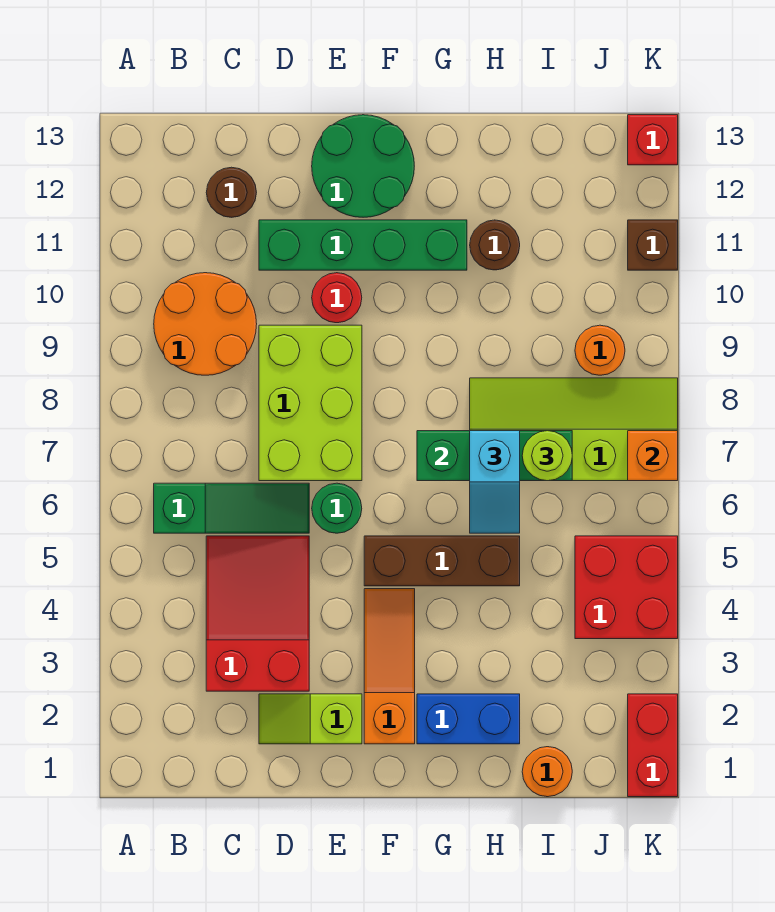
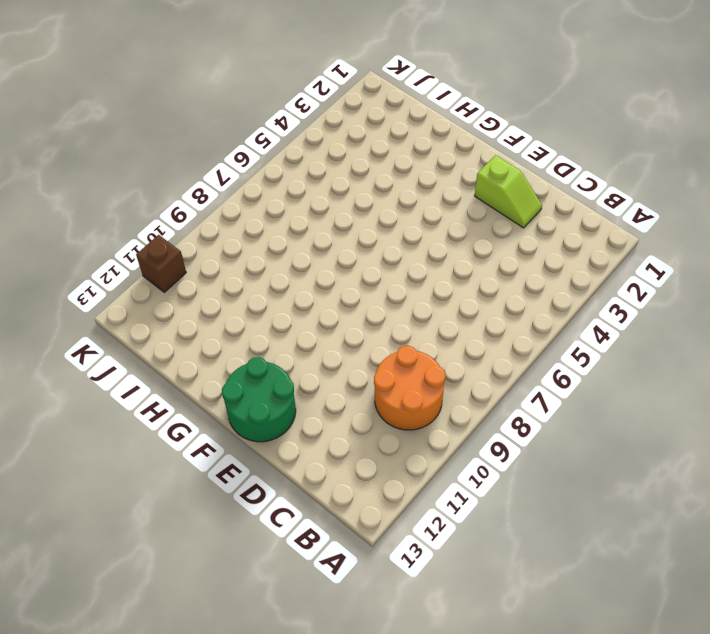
none -> green slope B6:D6 level 1 top B
none -> red slope C3:D5 level 1 top 3
none -> brown round brick C12 level 1

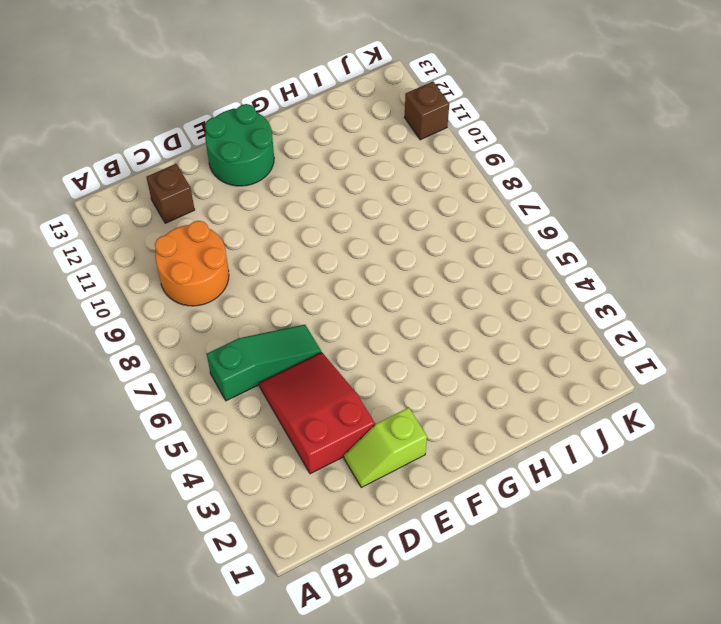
brown brick C12 level 1 -> brown round brick C12 level 1
none -> lime brick D7:E9 level 1
none -> green brick D11:G11 level 1
none -> green round brick E6 level 1

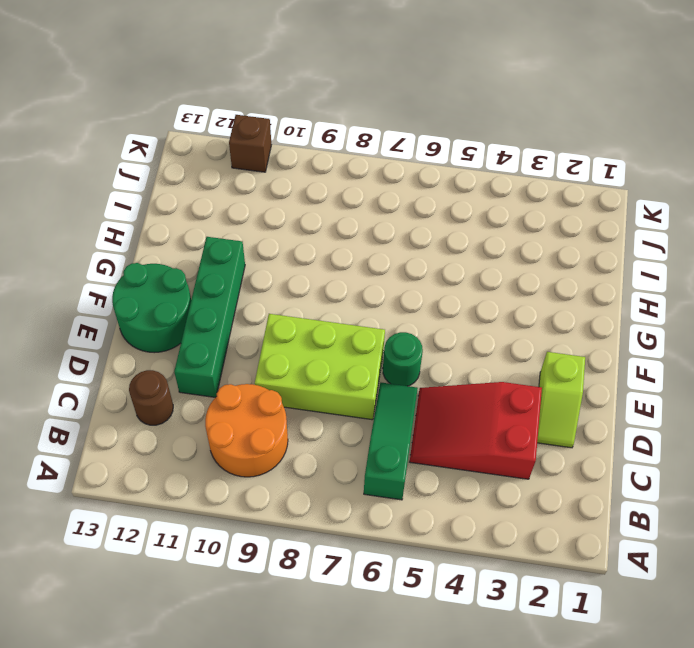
none -> red round brick E10 level 1
none -> orange slope F2:F4 level 1 top 2
none -> brown brick F5:H5 level 1

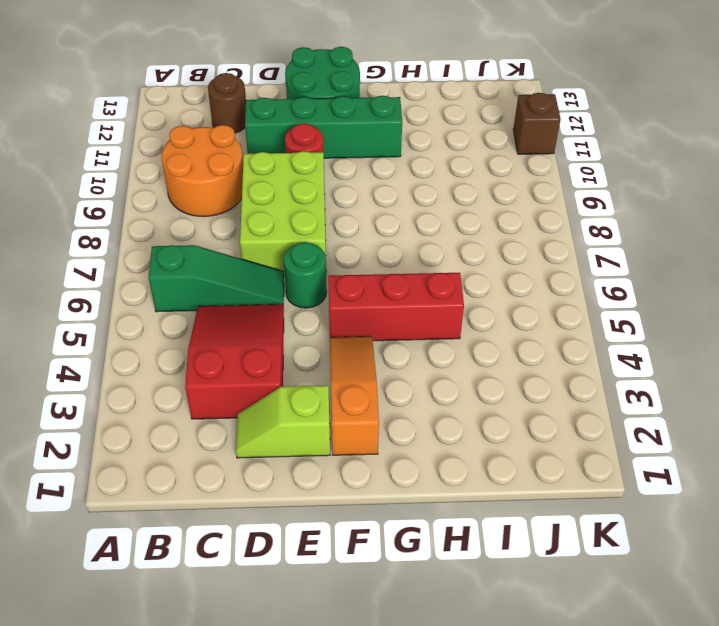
red brick F5:H5 level 1 -> brown brick F5:H5 level 1
none -> blue brick G2:H2 level 1
none -> lime slope H7:K8 level 1 top 7
none -> brown round brick H11 level 1

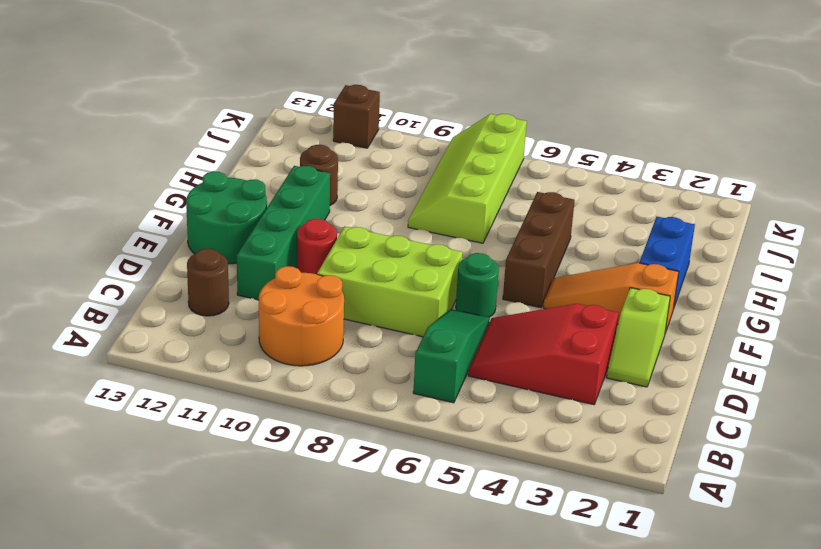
none -> orange round brick I1 level 1
none -> red brick J4:K5 level 1
none -> orange round brick J9 level 1

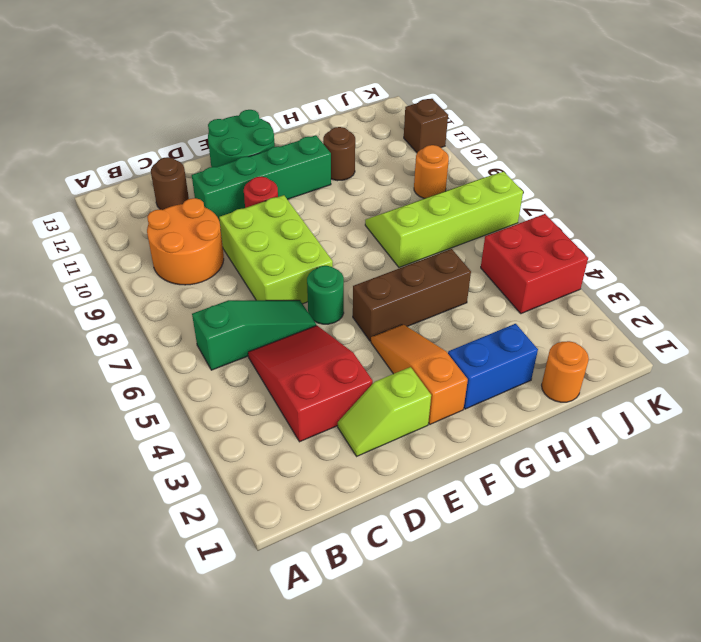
none -> red brick K1:K2 level 1
none -> red brick K13 level 1
none -> green brick G7:I7 level 2

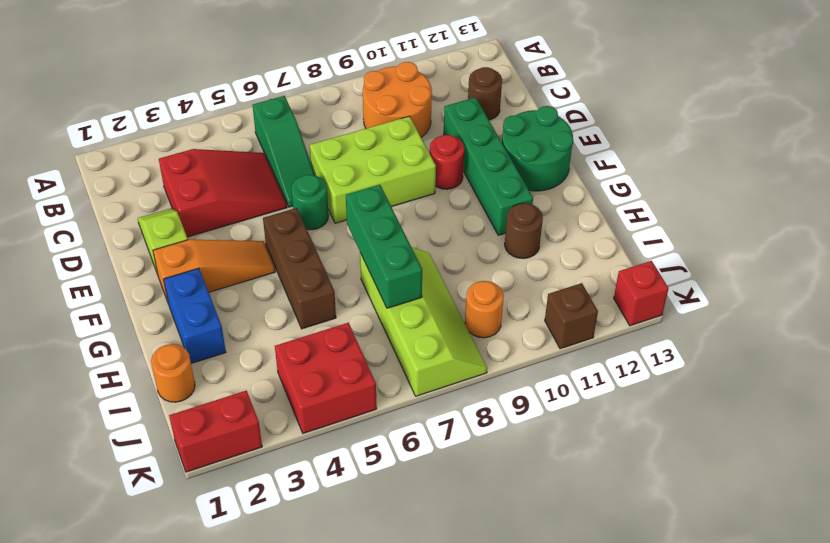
none -> orange brick K7 level 2
none -> cyan slope H6:H7 level 3 top 7
none -> lime round brick I7 level 3

